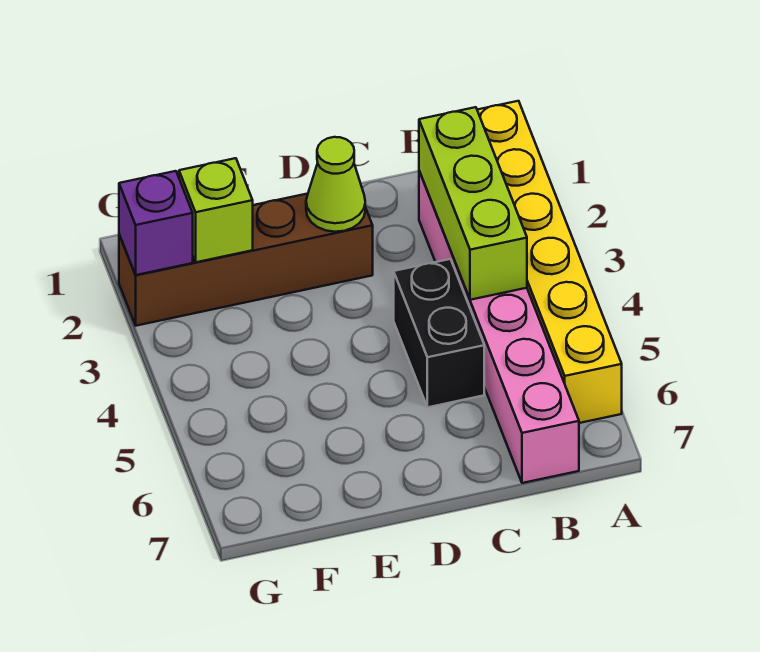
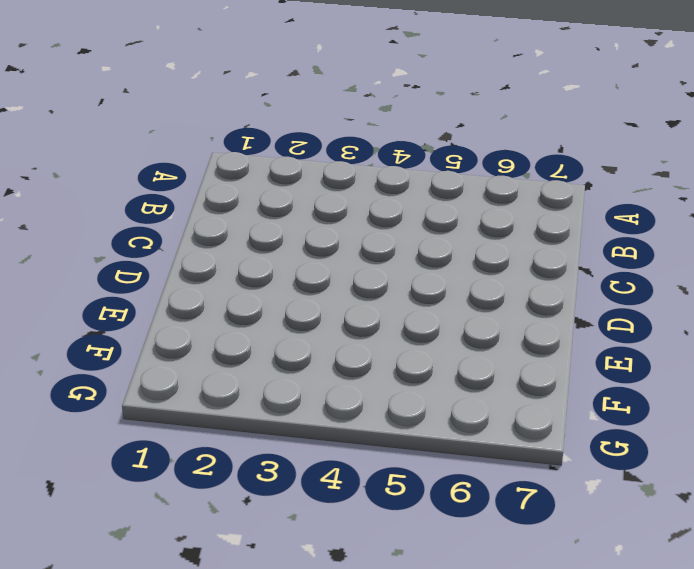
none -> yellow brick A1:A6 level 1
none -> pink brick B2:B7 level 1

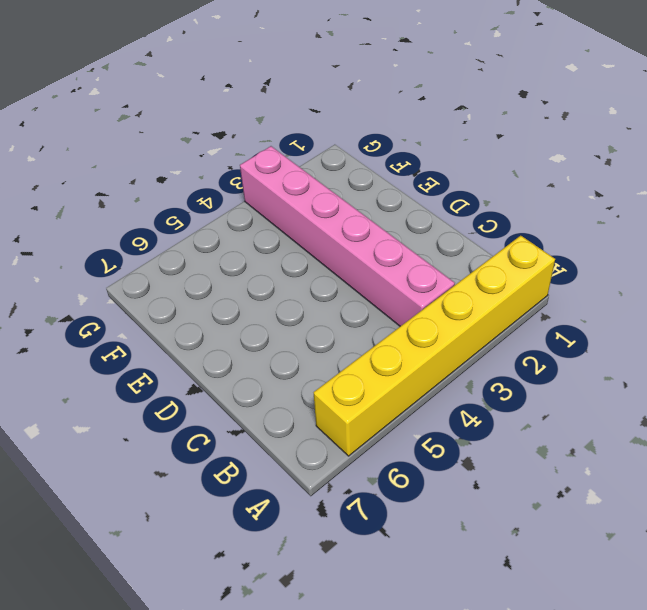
pink brick B3:G3 level 1 -> pink brick B2:B7 level 1
none -> black brick C4:C5 level 1
none -> brown brick D2:G2 level 1

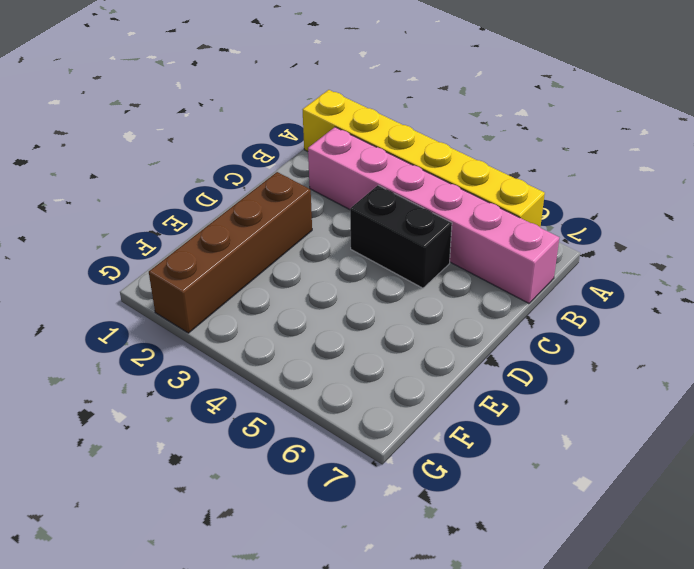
none -> lime brick B2:B4 level 2
none -> lime cone D2 level 2

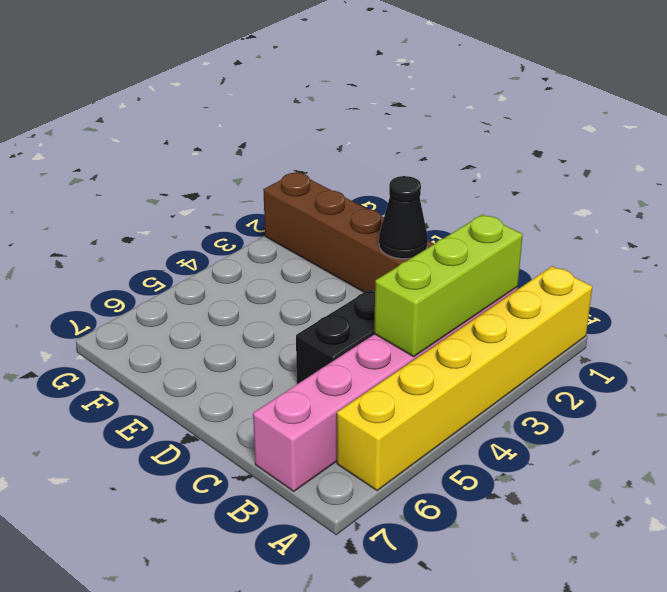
black cone D2 level 2 -> lime cone D2 level 2
none -> lime brick F2 level 2
none -> purple brick G2 level 2

